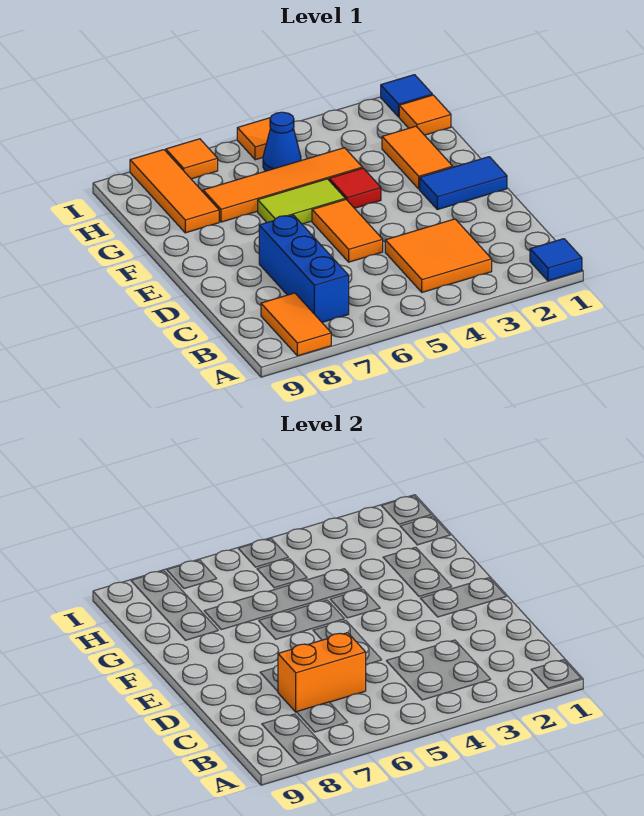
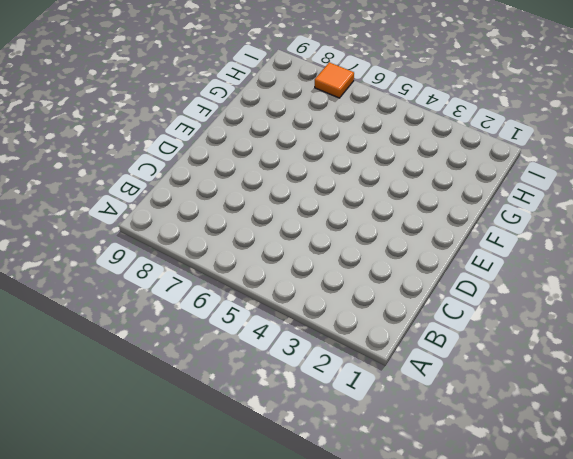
none -> blue tile A1 level 1
none -> orange tile A8:B8 level 1
none -> orange tile B3:C4 level 1

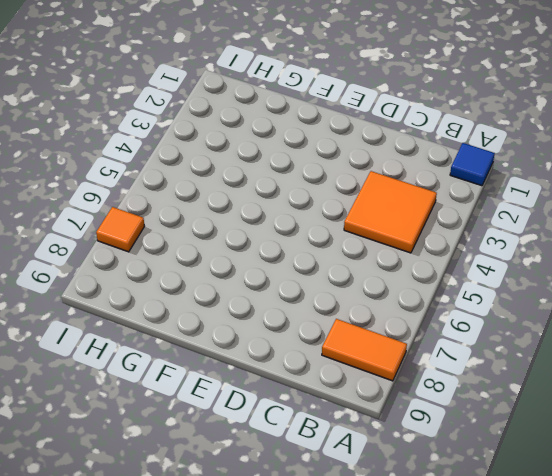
none -> blue brick B7:D7 level 1
none -> orange tile D5:E5 level 1
none -> blue tile E1:E2 level 1

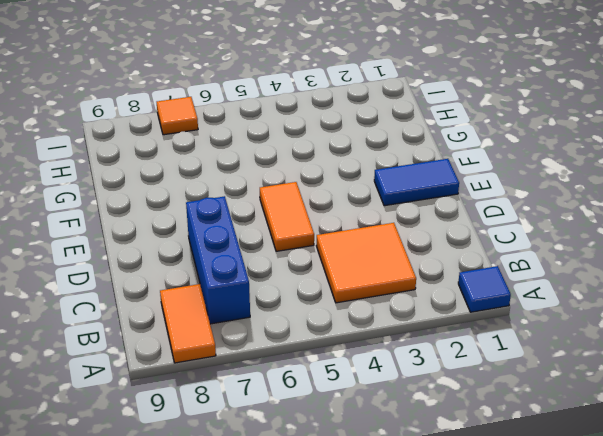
none -> orange tile F2:G2 level 1
none -> red tile F4 level 1
none -> lime tile F5:F6 level 1

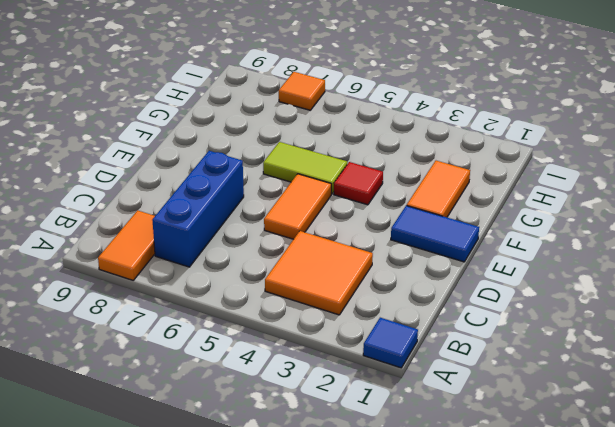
none -> orange tile G4:G7 level 1
none -> orange tile G8:I8 level 1
none -> orange tile H1 level 1

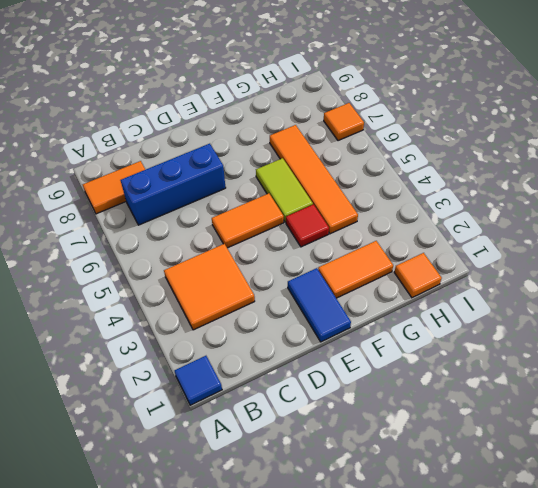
none -> orange tile G8:I8 level 1
none -> blue cone H5 level 1
none -> blue tile I1 level 1

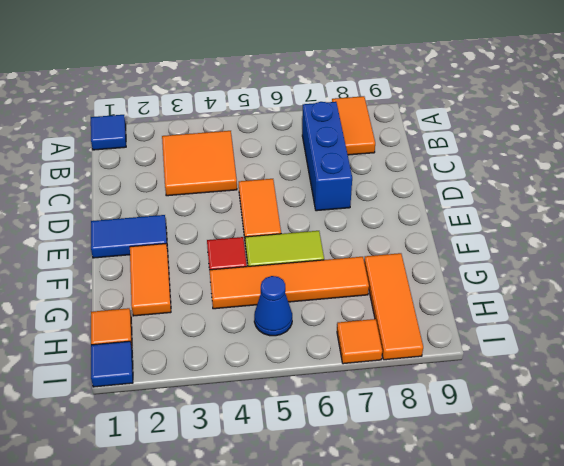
none -> orange tile I5 level 1
none -> orange brick C6:C7 level 2

